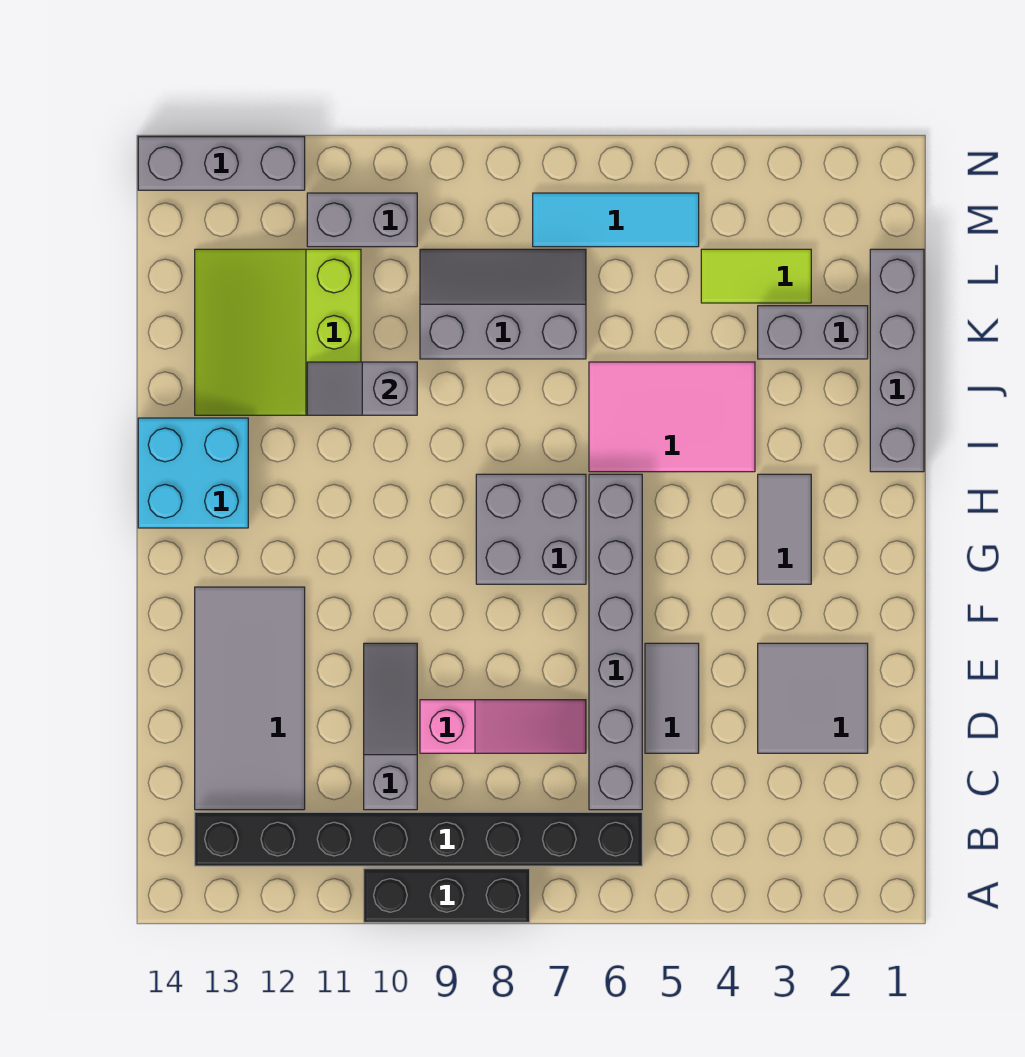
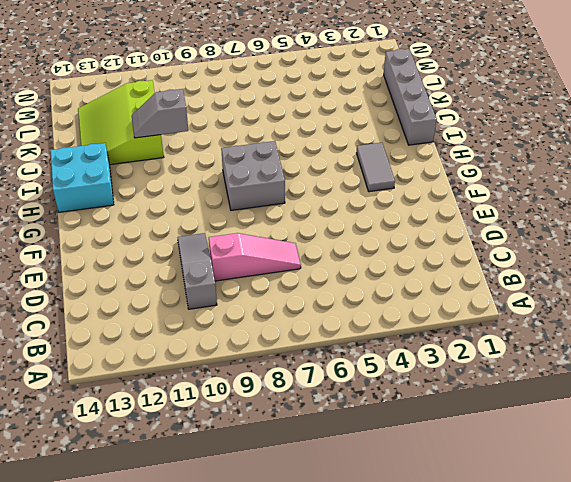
none -> black brick A8:A10 level 1
none -> black brick B6:B13 level 1
none -> grey brick C6:H6 level 1

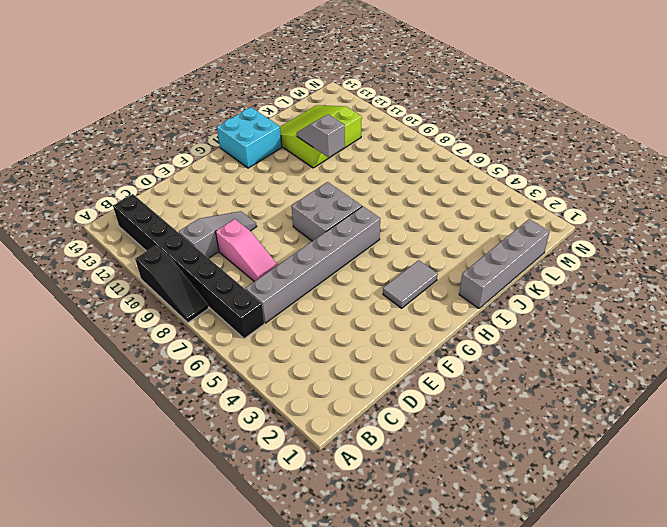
black slope A8:A10 level 1 top 10 -> black brick A8:A10 level 1
none -> grey tile C12:F13 level 1
none -> grey tile D2:E3 level 1
none -> grey tile D5:E5 level 1

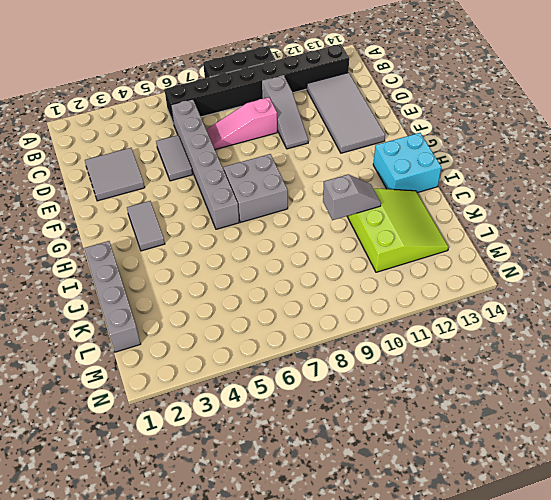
none -> pink tile I4:J6 level 1
none -> grey brick K2:K3 level 1
none -> grey slope K7:L9 level 1 top K

